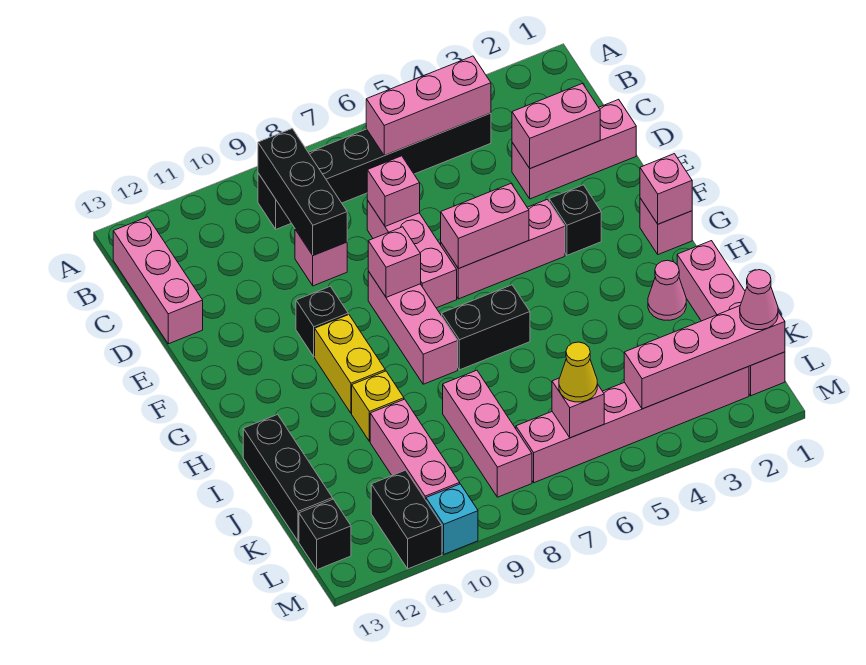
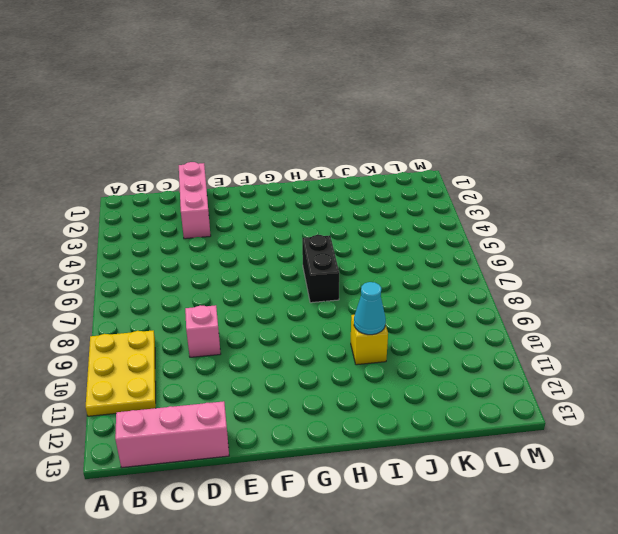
yellow plate A9:B11 level 1 -> black brick B4:B9 level 1
cyan cone I10 level 2 -> none
none -> pink brick D7:F7 level 1
none -> black brick F3 level 1
none -> pink brick F4:F6 level 1
none -> pink brick F8:H8 level 1

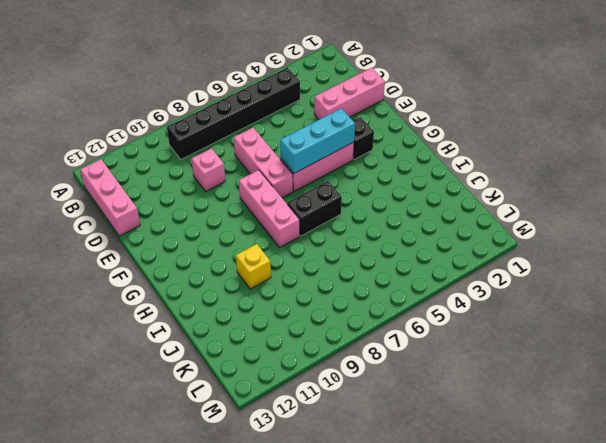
cyan brick F4:F6 level 2 -> pink brick F5:F6 level 2
none -> black brick F10 level 1
none -> pink brick G1 level 1
none -> yellow brick G10:H10 level 1
none -> pink brick I1:L1 level 1

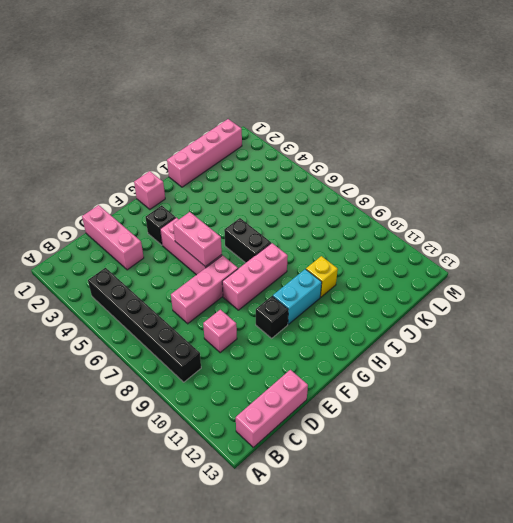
cyan brick G10:H10 level 1 -> yellow brick G10:H10 level 1
none -> pink cone I2 level 1
none -> black brick I13:K13 level 1
none -> pink brick J8:L8 level 1
none -> pink brick J10:L10 level 1

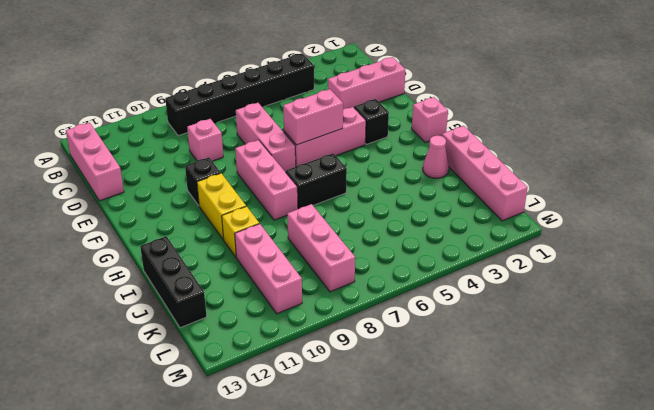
none -> pink brick L2:L7 level 1
none -> black brick L11:M11 level 1
none -> black brick L13 level 1
none -> cyan brick M10 level 1

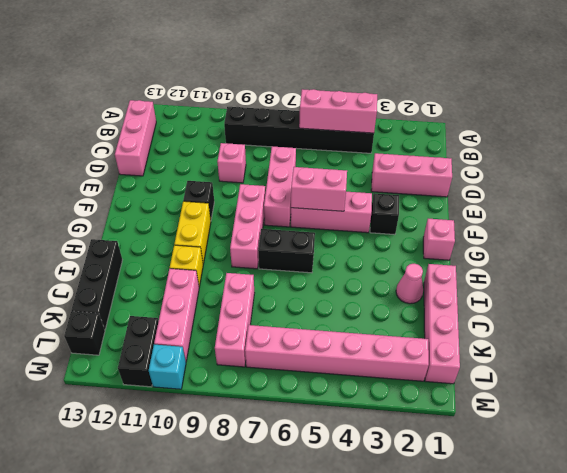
none -> black brick B9:D9 level 2
none -> pink brick D2:D3 level 2
none -> pink brick D7 level 2
none -> pink brick F8 level 2

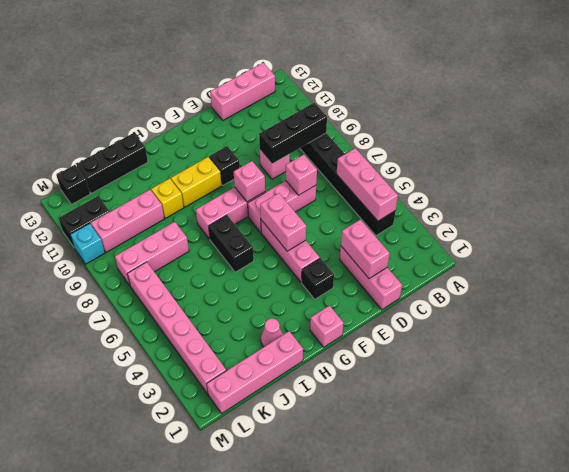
none -> pink brick G1 level 2
none -> pink brick L1:L4 level 2
none -> pink brick L6 level 2
none -> pink cone L1 level 3

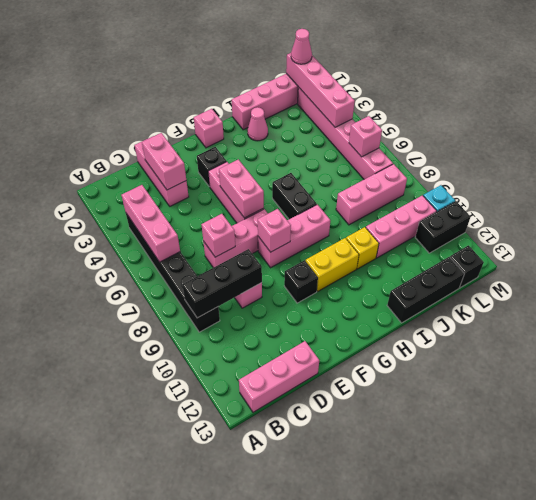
none -> pink brick G1 level 2
none -> yellow cone L6 level 3

